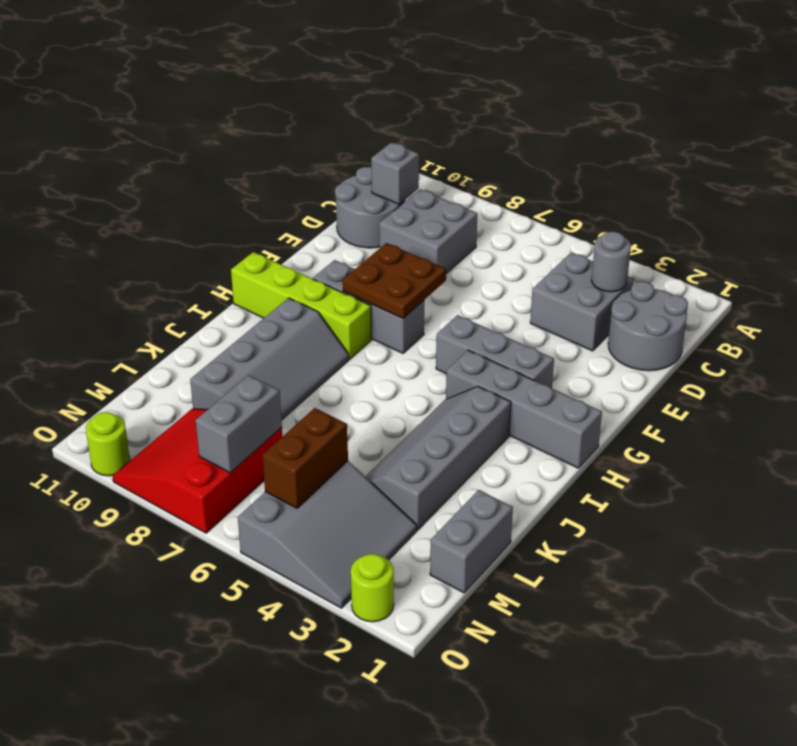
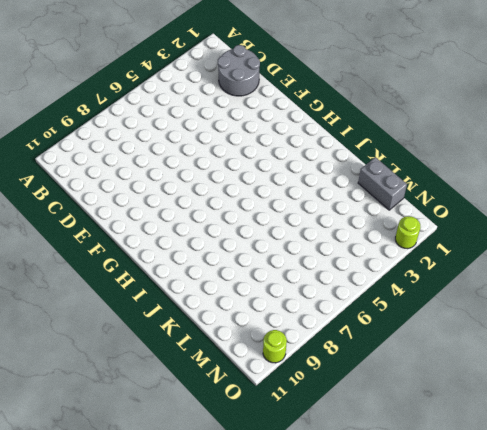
none -> grey brick C3:D4 level 1
none -> grey brick C8:D9 level 1
none -> grey round brick C10:D11 level 1

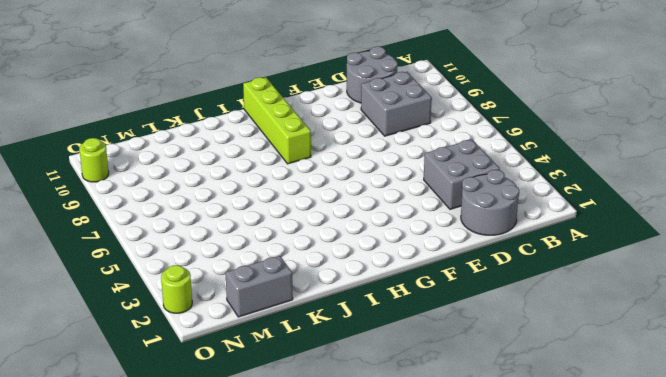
none -> grey brick G3:G5 level 1
none -> grey brick G7:G9 level 1
none -> grey brick H1:H4 level 1

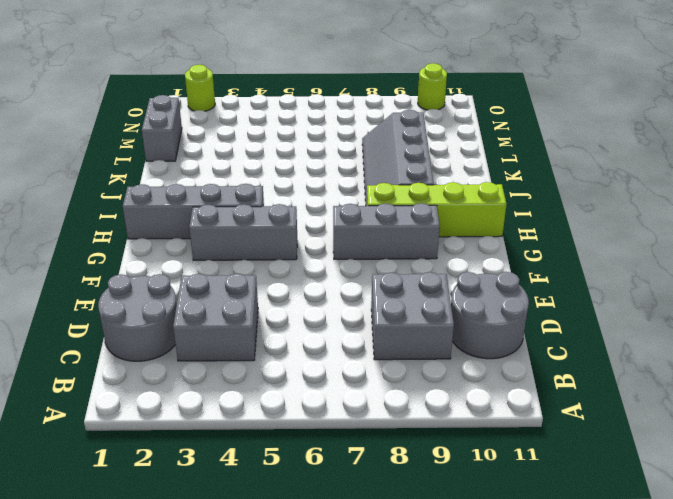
none -> grey slope I3:L4 level 1 top 3
none -> grey slope M3:O5 level 1 top 5
none -> red slope M7:O9 level 1 top 7

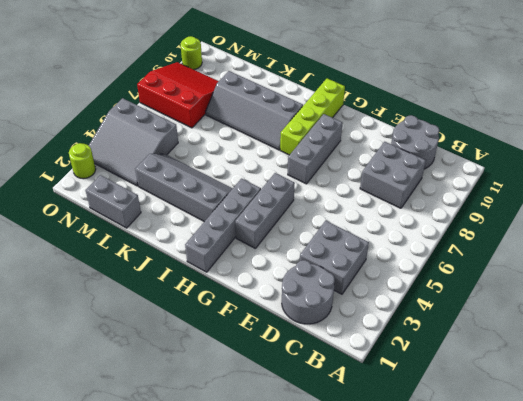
none -> grey round brick C3 level 2
none -> grey brick C10 level 2
none -> brown plate F7:G8 level 2

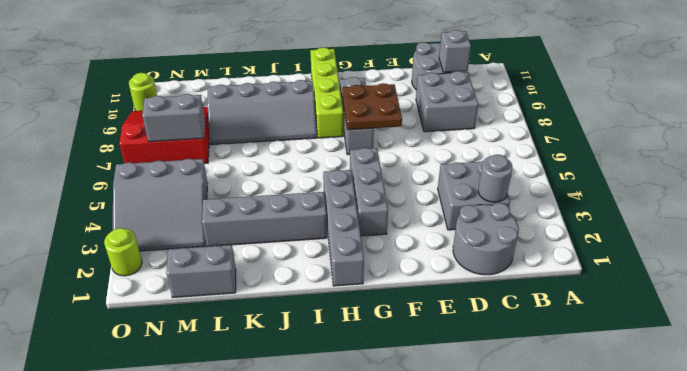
none -> brown brick M5:N5 level 2

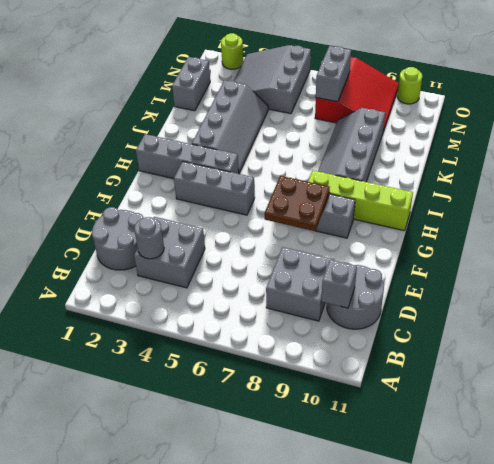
none -> brown brick M5:N5 level 2

